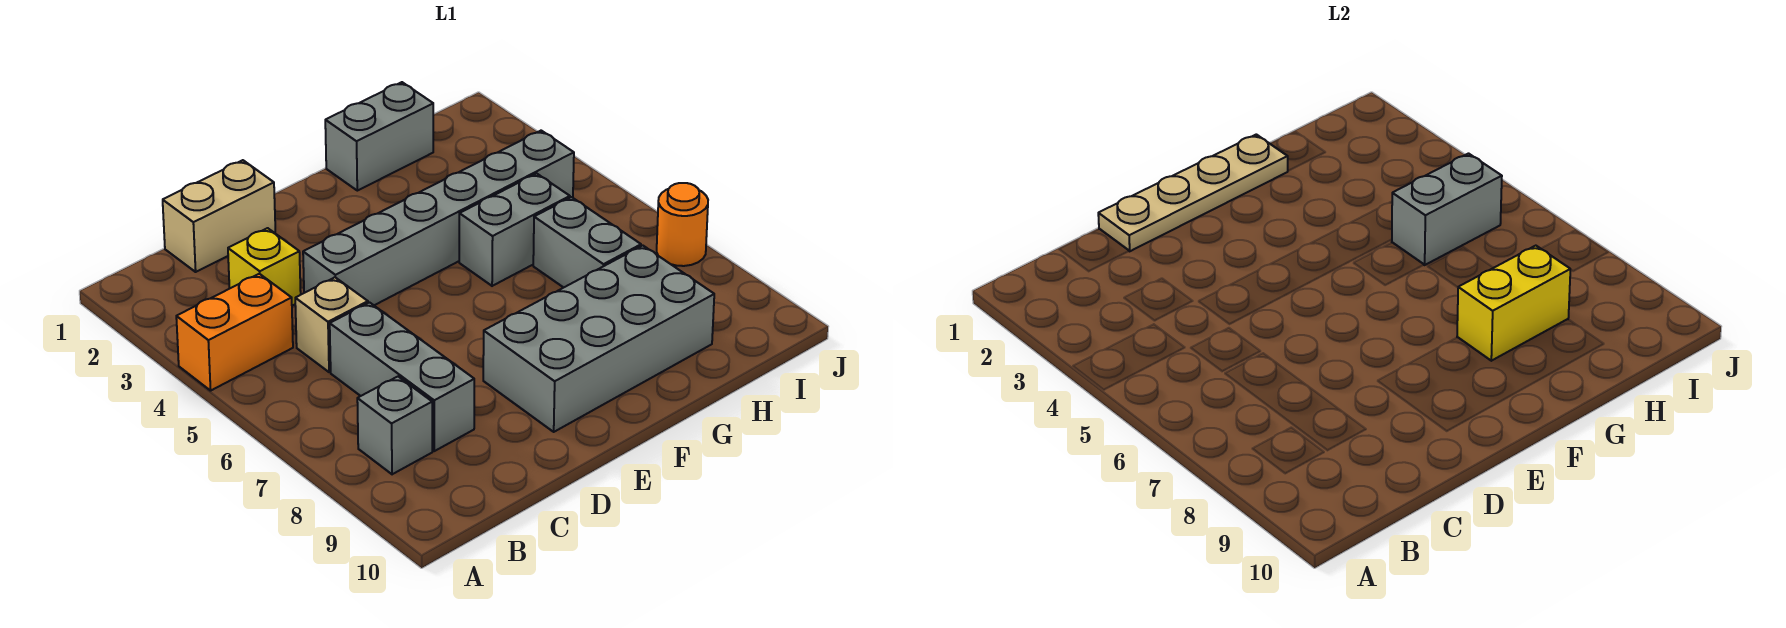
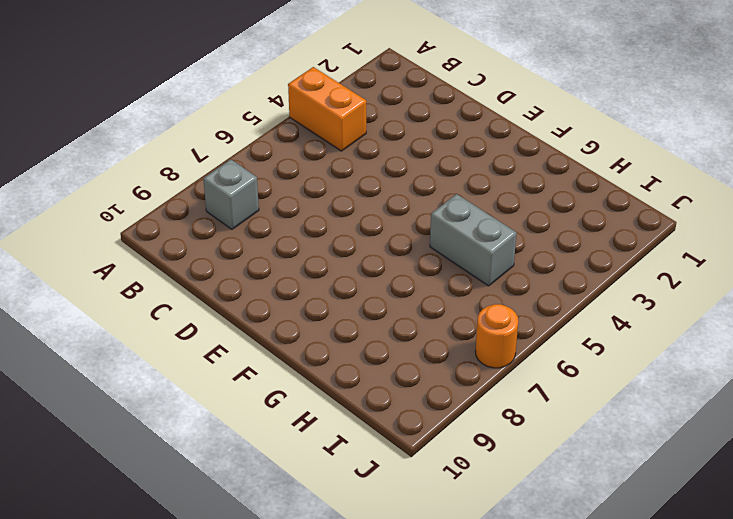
none -> tan brick C1:D1 level 1
none -> yellow brick C3 level 1
none -> tan brick C5 level 1

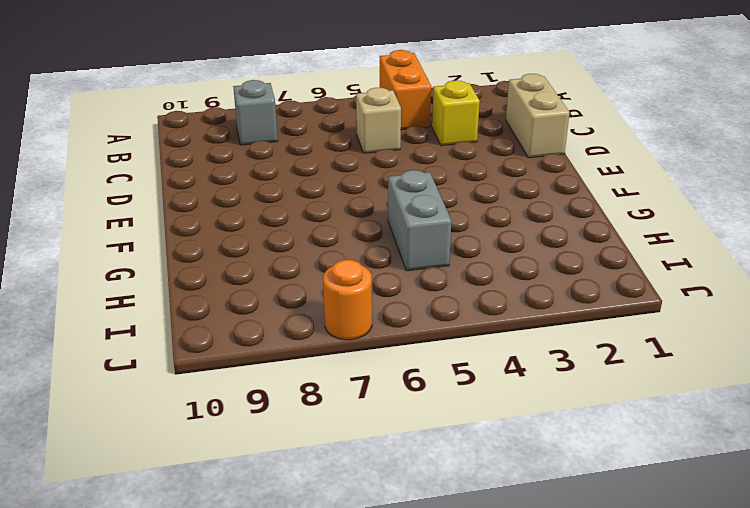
none -> grey brick C6:C8 level 1
none -> grey brick D4:I4 level 1
none -> grey brick E8:H9 level 1

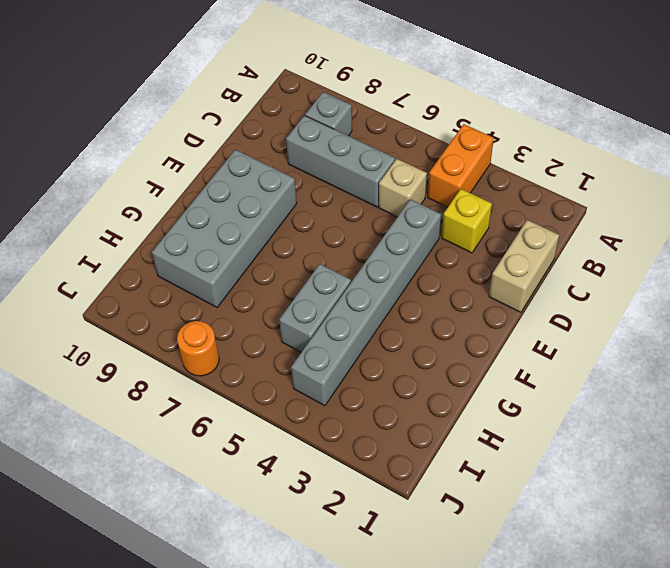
none -> grey brick G1:H1 level 1
none -> grey brick H6:H7 level 1
none -> tan plate D1:G1 level 2

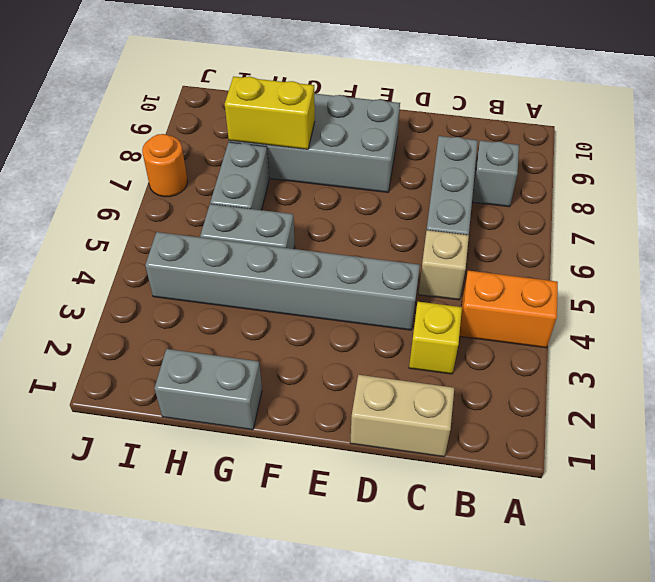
none -> tan plate D1:G1 level 2
none -> grey brick H5:I5 level 2

